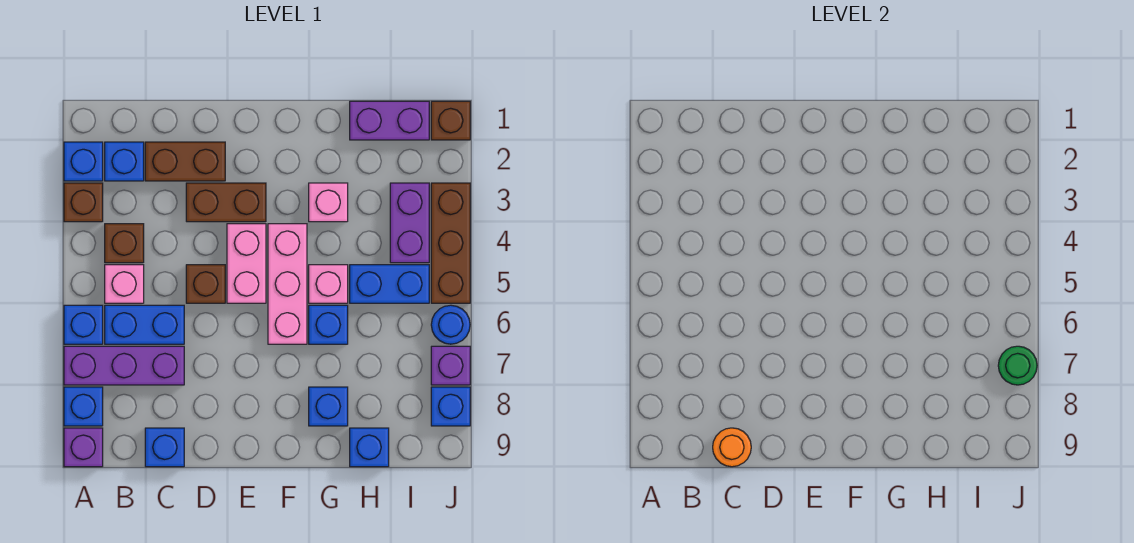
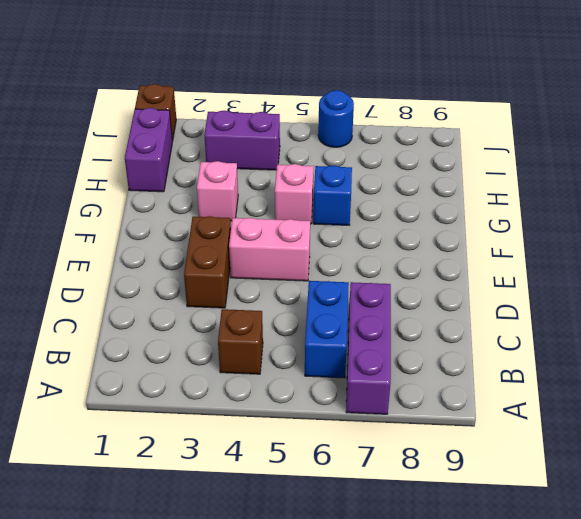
none -> blue brick A2 level 1
none -> brown brick A3 level 1
none -> blue brick A6 level 1
none -> blue brick A8 level 1

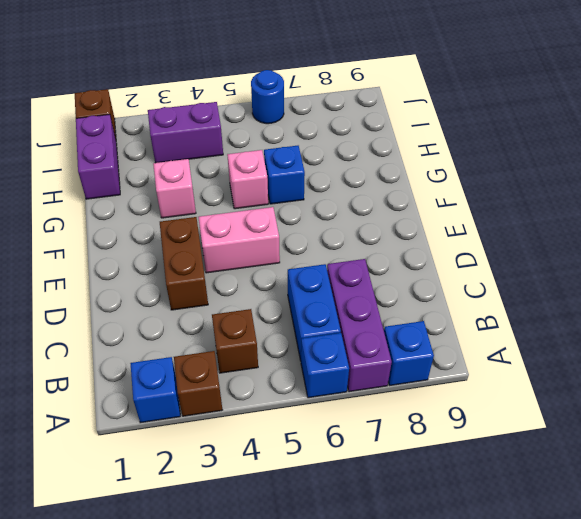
none -> purple brick A9 level 1
none -> blue brick B2 level 1
none -> pink brick B5 level 1
none -> brown brick C2:D2 level 1

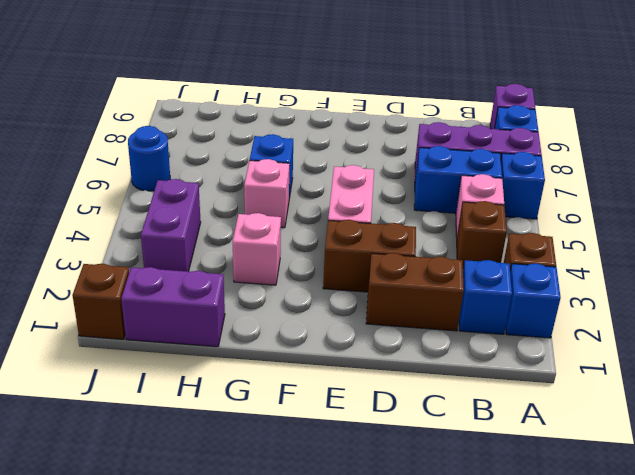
none -> blue brick C9 level 1
none -> brown brick D5 level 1
none -> pink brick F4:F6 level 1
none -> blue brick G8 level 1

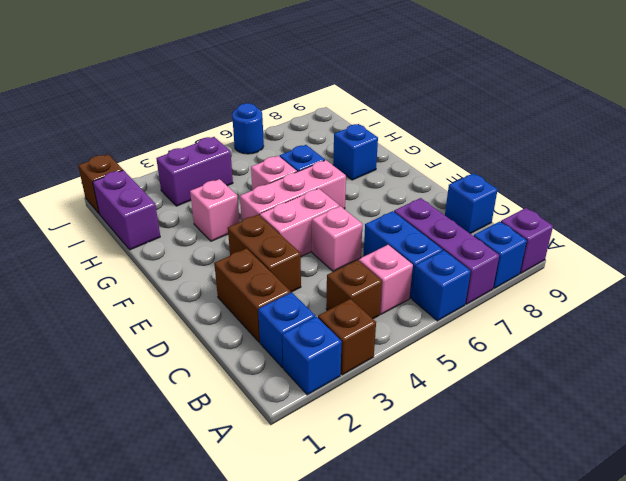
pink brick D5 level 1 -> brown brick D5 level 1
none -> blue brick H5:I5 level 1
none -> blue brick H9 level 1
none -> brown brick J3:J5 level 1
none -> purple brick J7 level 1

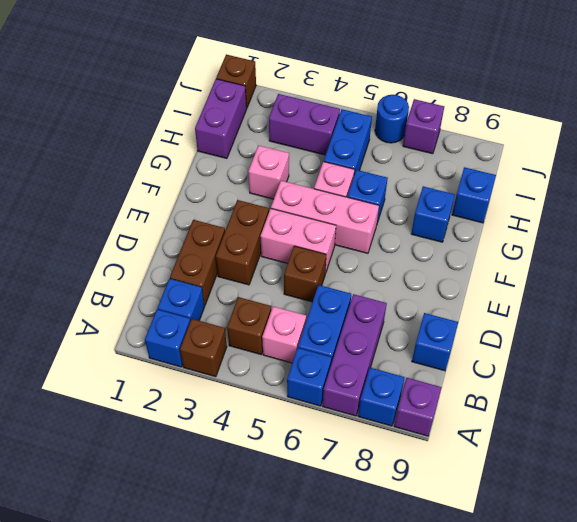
none -> brown brick J3:J5 level 1
none -> blue brick J8 level 1
none -> orange round brick C9 level 2
none -> green round brick J7 level 2

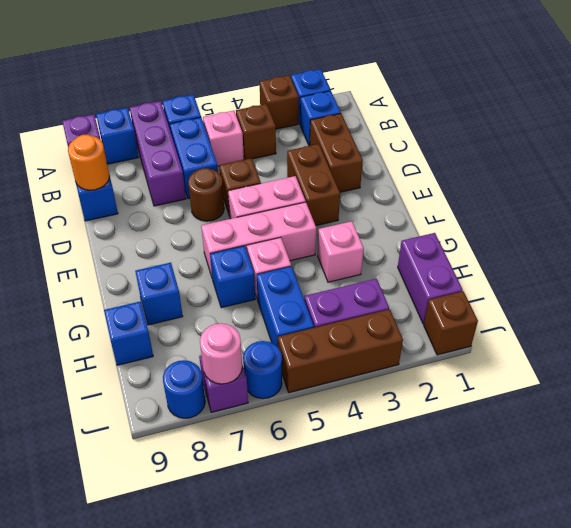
brown round brick D6 level 1 -> none
pink round brick J7 level 2 -> green round brick J7 level 2
blue round brick J8 level 1 -> blue brick J8 level 1

